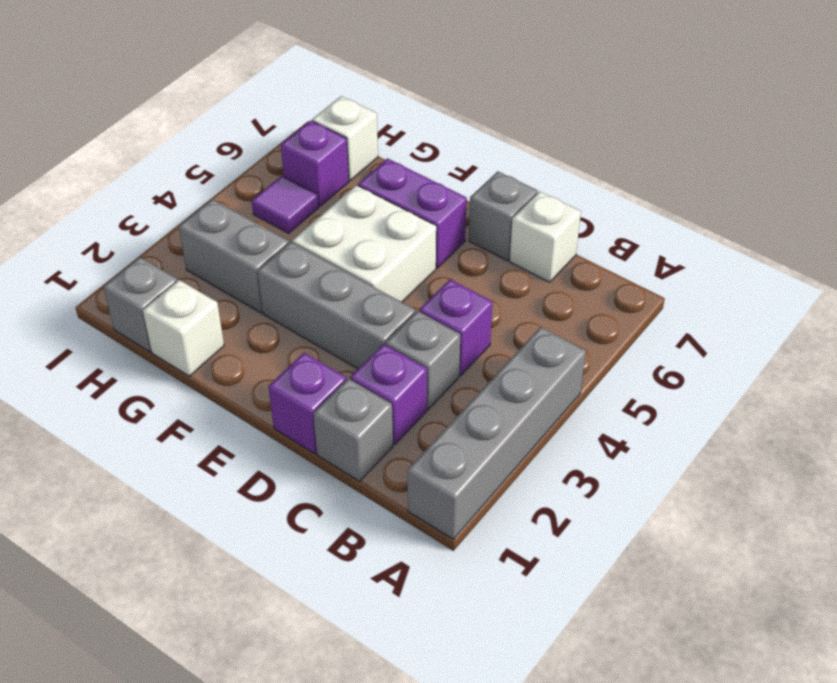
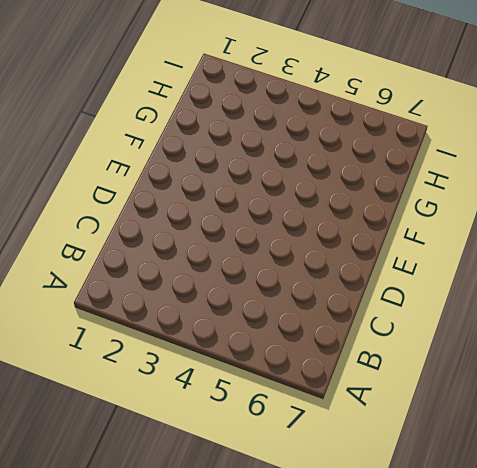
none -> grey brick A1:A4 level 1
none -> grey brick C1 level 1
none -> purple brick C2 level 1

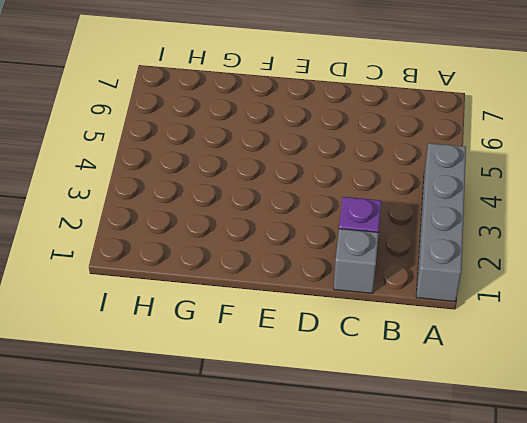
none -> grey brick C3 level 1
none -> purple brick C4 level 1
none -> white brick C7 level 1

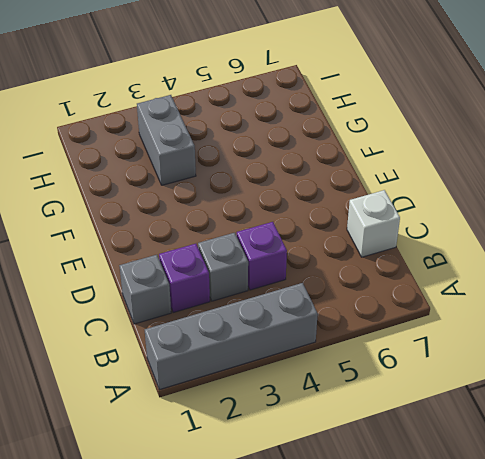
none -> purple brick D1 level 1
none -> grey brick D3:F3 level 1
none -> grey brick D7 level 1

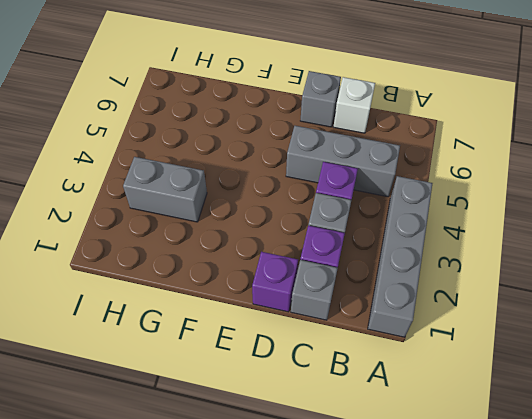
grey brick B5:D5 level 1 -> grey brick D3:F3 level 1
none -> white brick E4:F5 level 1
none -> purple brick E6:F6 level 1
none -> white brick G1 level 1

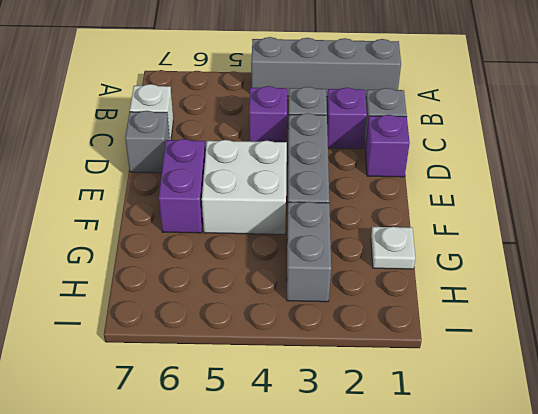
white plate G1 level 1 -> white brick G1 level 1
none -> grey brick H1 level 1
none -> purple tile H5 level 1
none -> purple brick H6 level 1

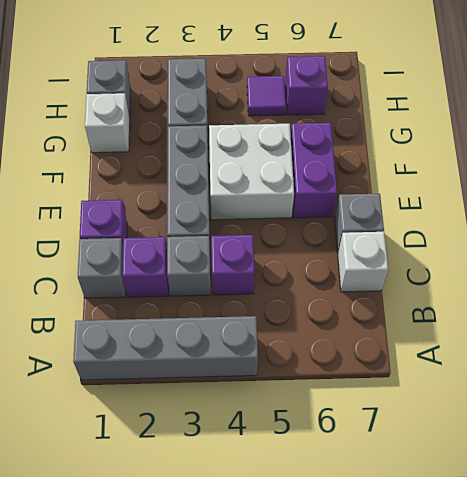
none -> white brick H7 level 1

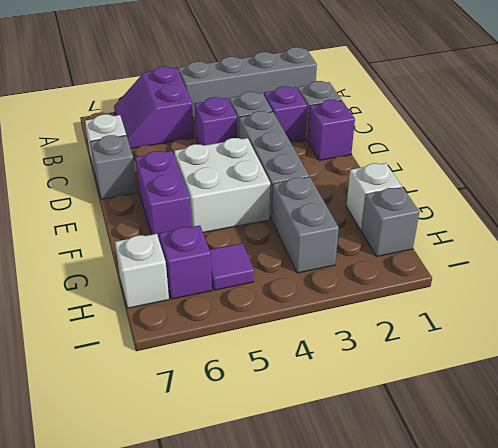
purple slope A5:B6 level 1 top 5 -> none

